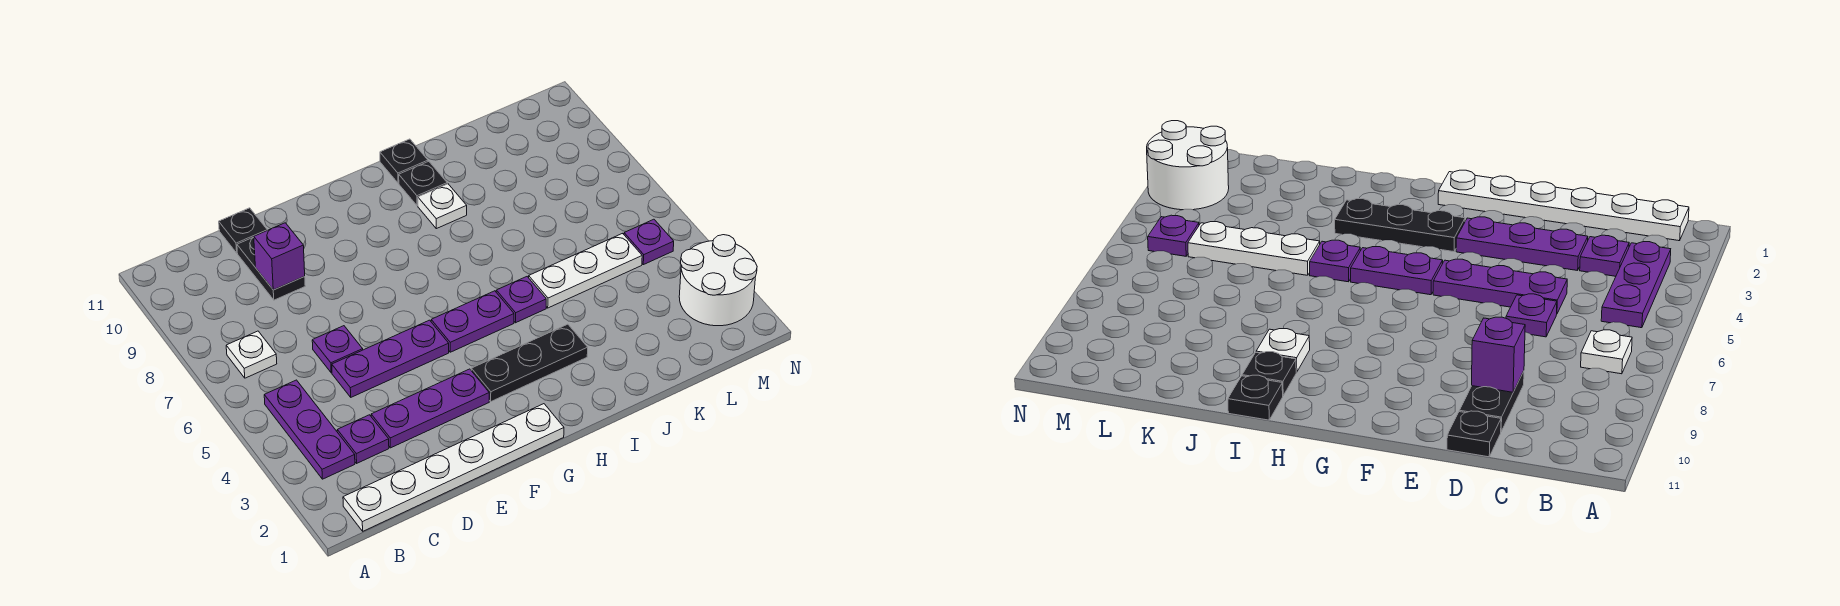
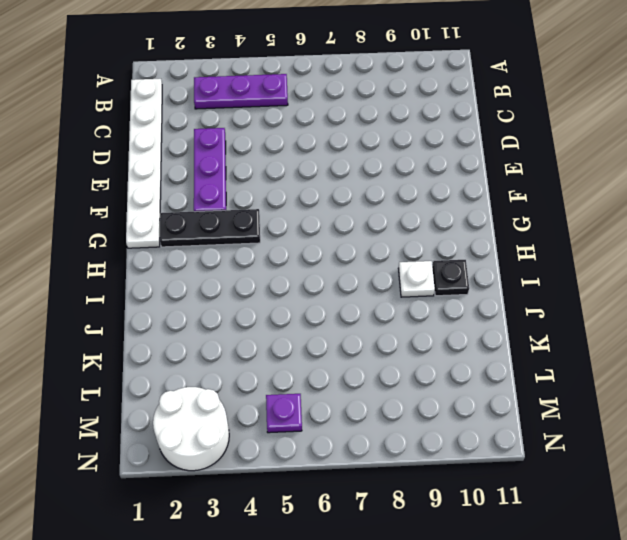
black plate G2:G4 level 1 -> black plate G3:I3 level 1
none -> white plate B7 level 1
none -> purple plate C3 level 1
none -> purple plate D5:F5 level 1

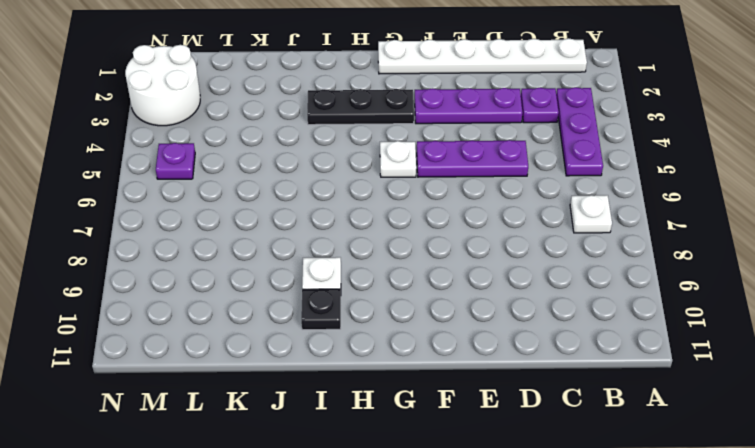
white plate G5 level 1 -> purple plate G5:H5 level 1
none -> purple plate D6 level 1
none -> black plate D9:D10 level 1
none -> black plate D11 level 1

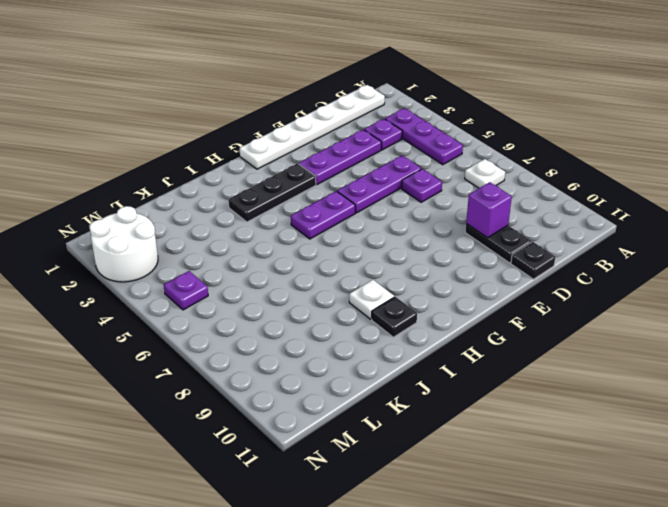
none -> purple plate I5 level 1
none -> black plate I11 level 1
none -> white plate J5:L5 level 1

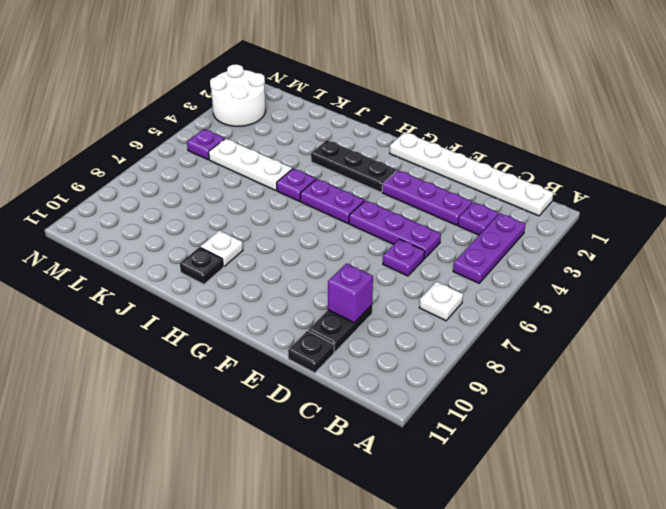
none -> black plate I11 level 1

